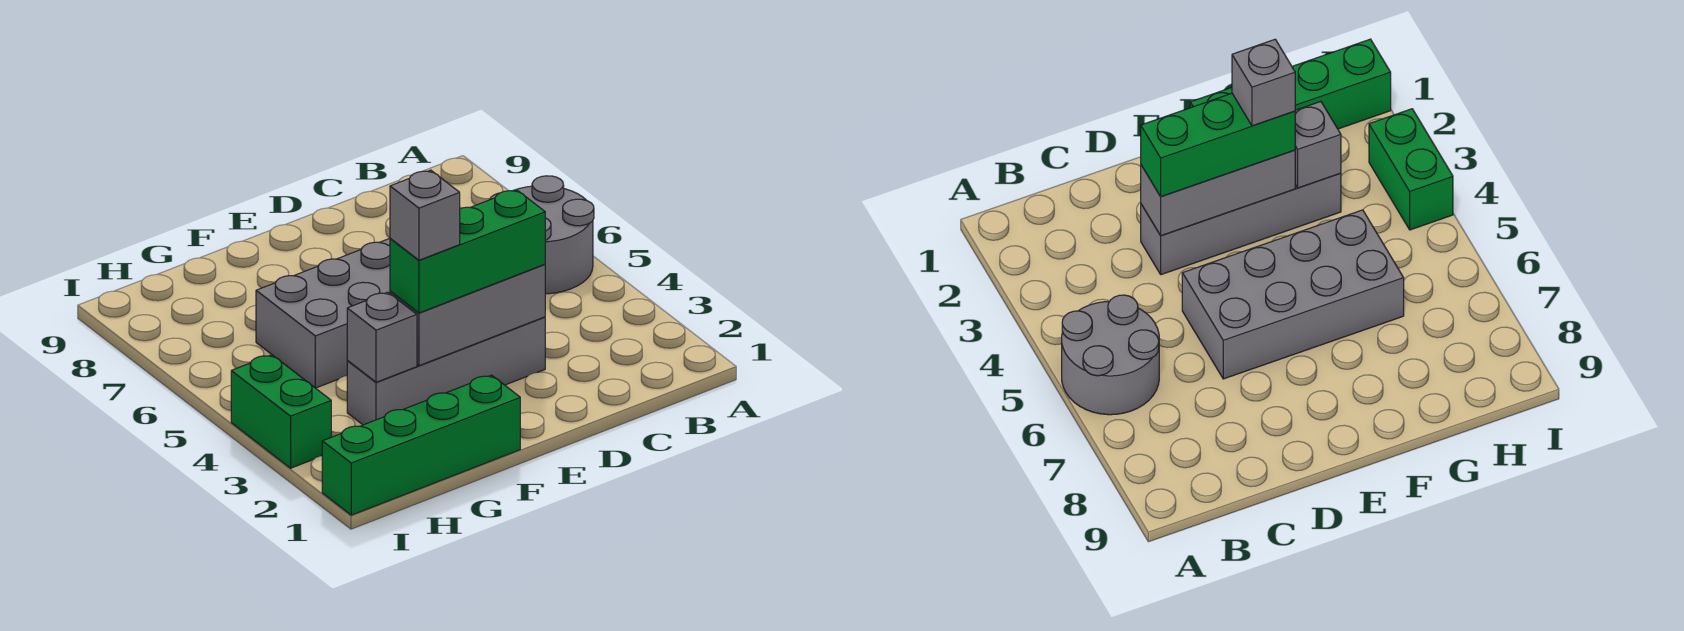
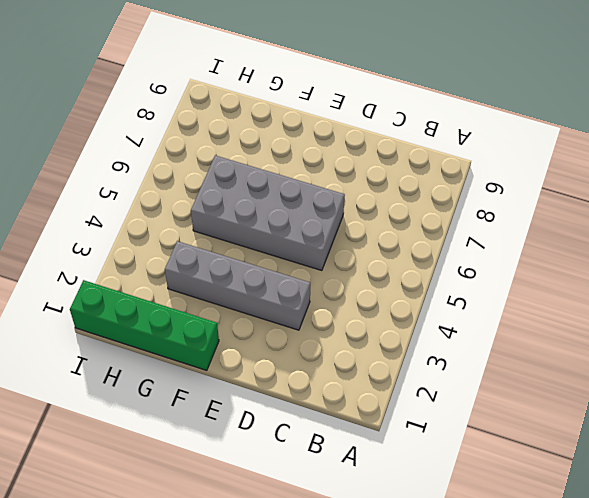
none -> grey round brick A5:B6 level 1
none -> green brick I3:I4 level 1

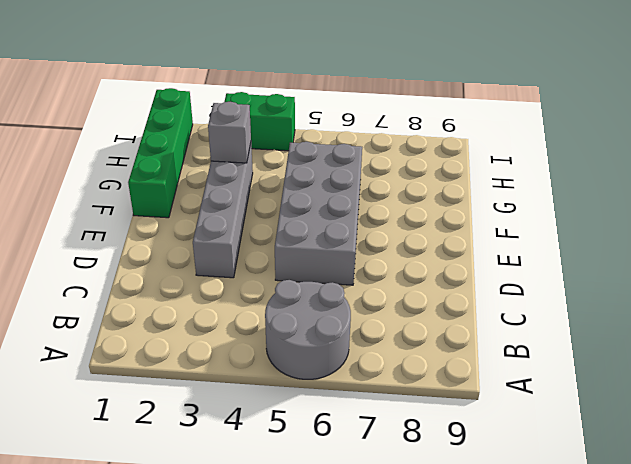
none -> grey brick D3:F3 level 2
none -> green brick D3:F3 level 3

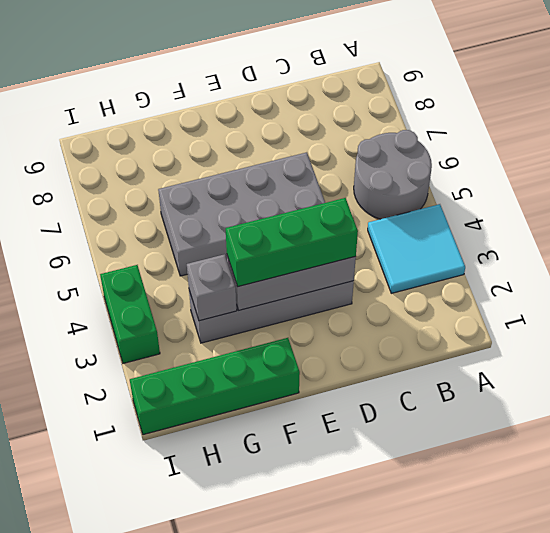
cyan tile A3:B4 level 1 -> none
none -> grey brick F3 level 4

